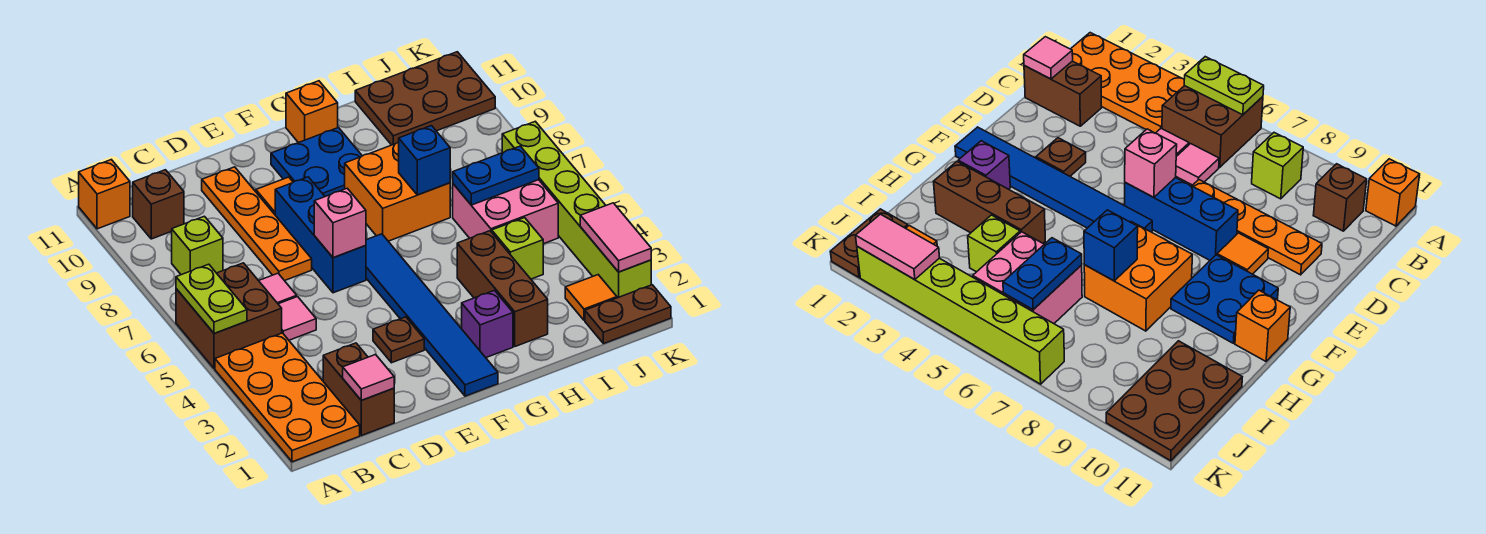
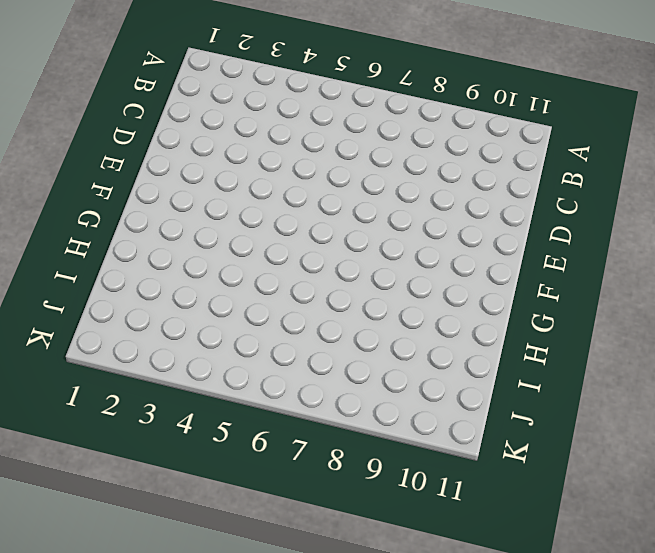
none -> orange plate A1:B4 level 1
none -> brown brick A5:B6 level 1
none -> orange brick A11 level 1
none -> lime brick B8 level 1

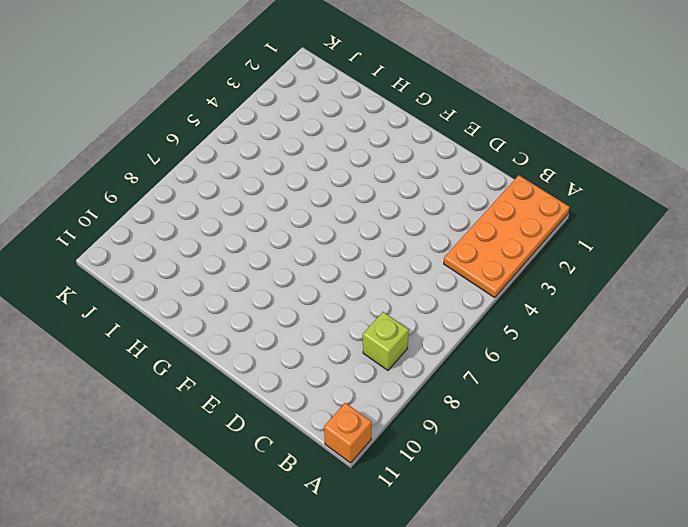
none -> brown brick A5:B6 level 1
none -> brown brick B10 level 1
none -> brown brick C1:C2 level 1
none -> pink tile C5 level 1

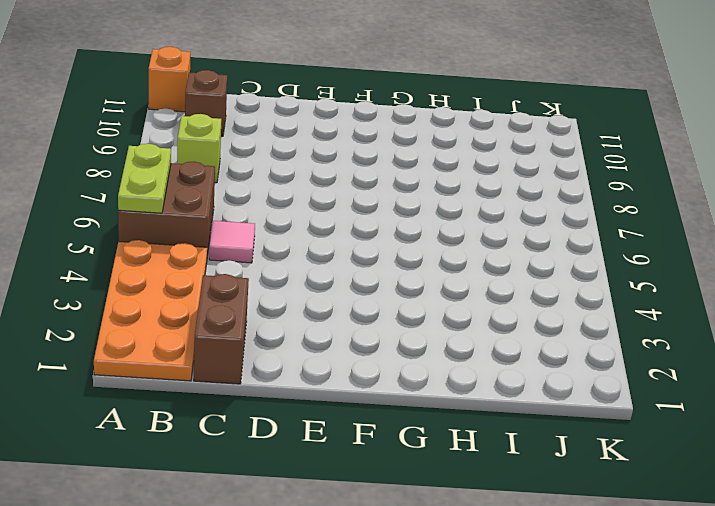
none -> pink tile C6 level 1
none -> orange plate D7:D10 level 1
none -> brown plate E3 level 1
none -> blue brick E6:E8 level 1

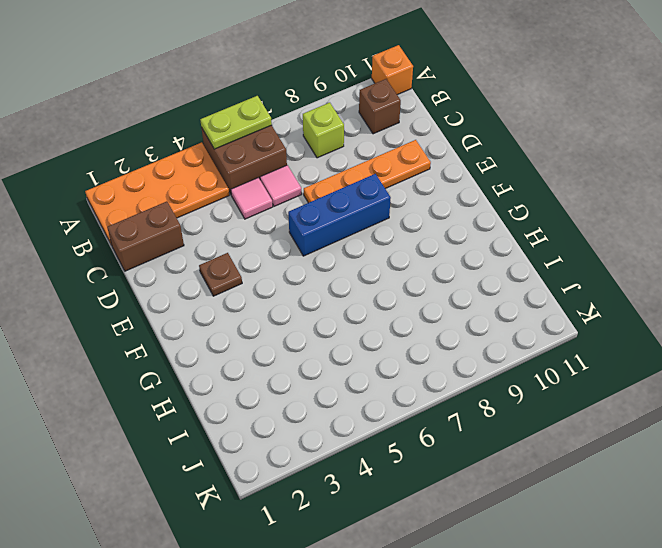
none -> orange tile E9 level 1
none -> blue tile F1:F6 level 1
none -> blue plate F9:G10 level 1
none -> purple brick G2 level 1

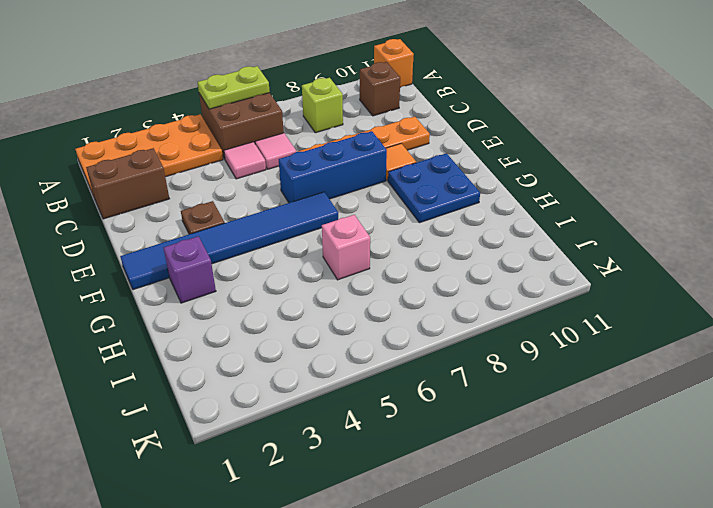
pink brick H6 level 1 -> pink brick E6 level 2
none -> orange brick G7:H8 level 1
none -> orange brick G11 level 1
none -> brown brick H2:H4 level 1
none -> lime brick I4 level 1

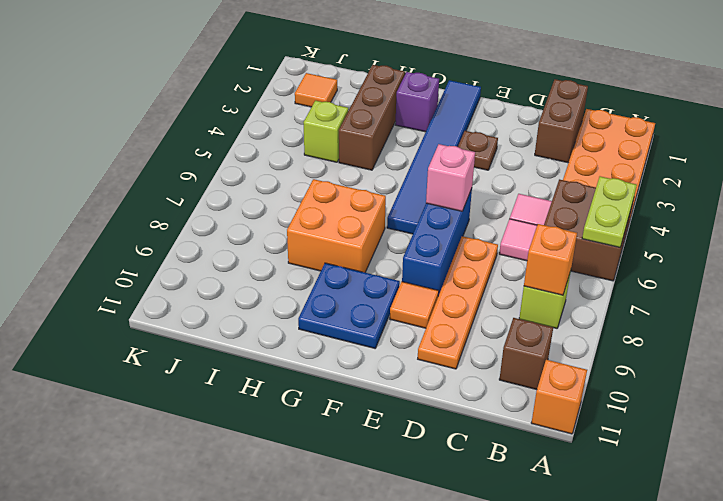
orange brick B8 level 2 -> orange brick G11 level 1
none -> pink brick I5:J6 level 1
none -> brown plate I10:K11 level 1
none -> brown plate J1:K1 level 1
none -> lime brick K2:K7 level 1

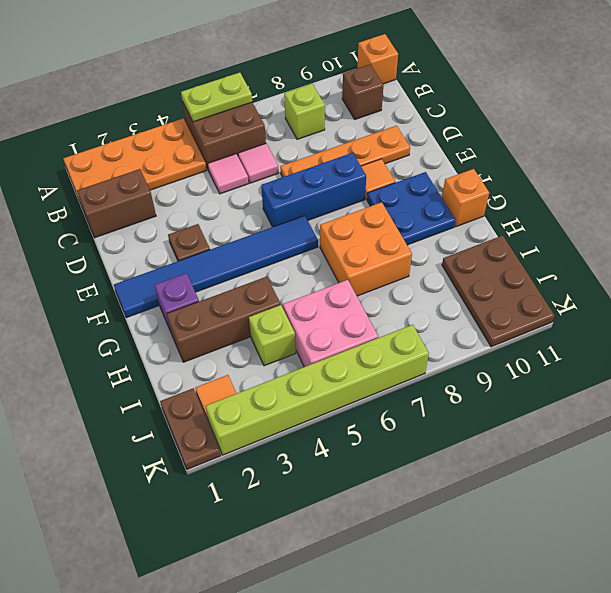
none -> pink tile C1 level 2
none -> pink brick E6 level 2
none -> blue brick H7 level 2
none -> blue plate I6:J6 level 2

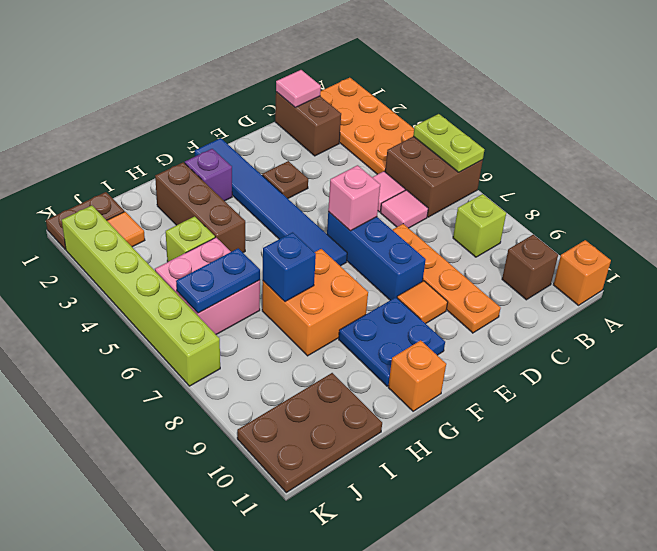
none -> pink tile K2:K3 level 2

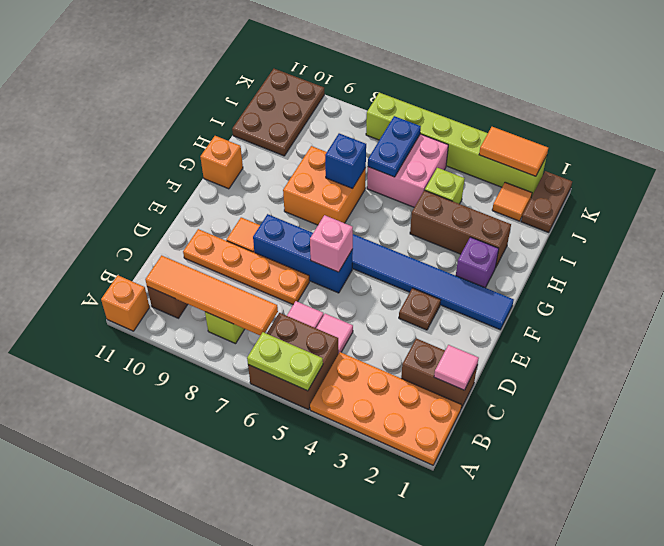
orange tile B7:B10 level 2 -> none
orange tile K2:K3 level 2 -> pink tile K2:K3 level 2
none -> blue plate F9:G10 level 1

